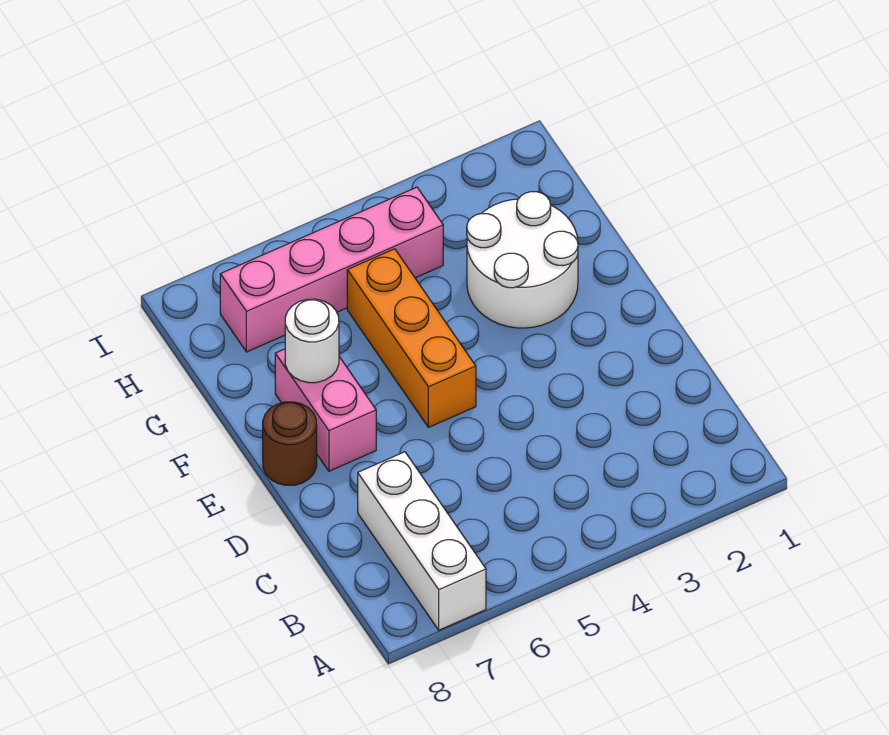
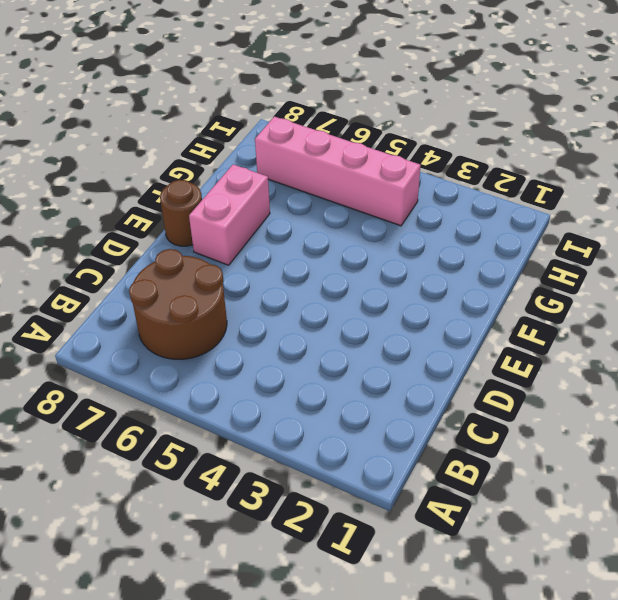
brown round brick B6:C7 level 1 -> white brick A7:C7 level 1
none -> orange brick E5:G5 level 1
none -> white round brick F2:G3 level 1

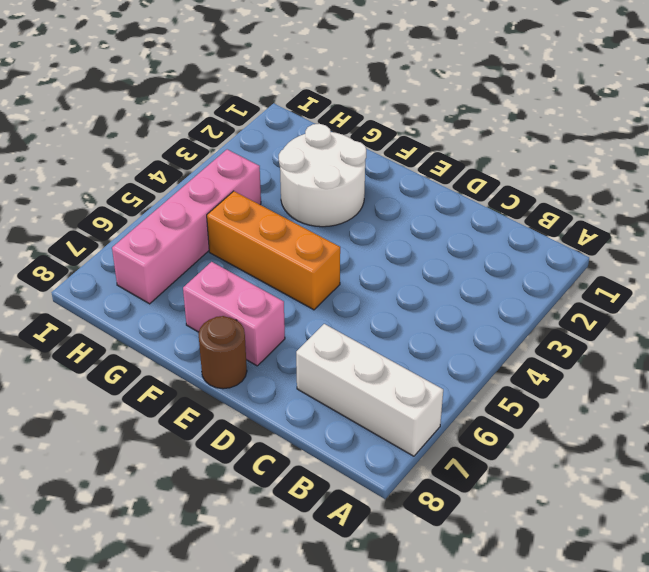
none -> white round brick F7 level 2

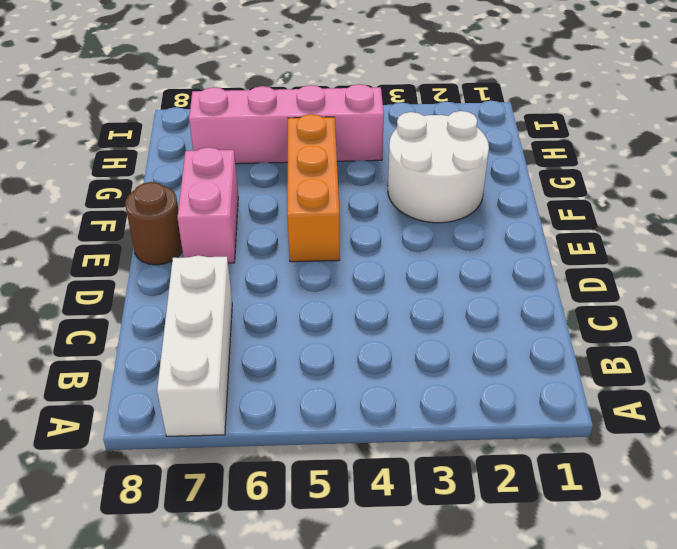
none -> white round brick F7 level 2

